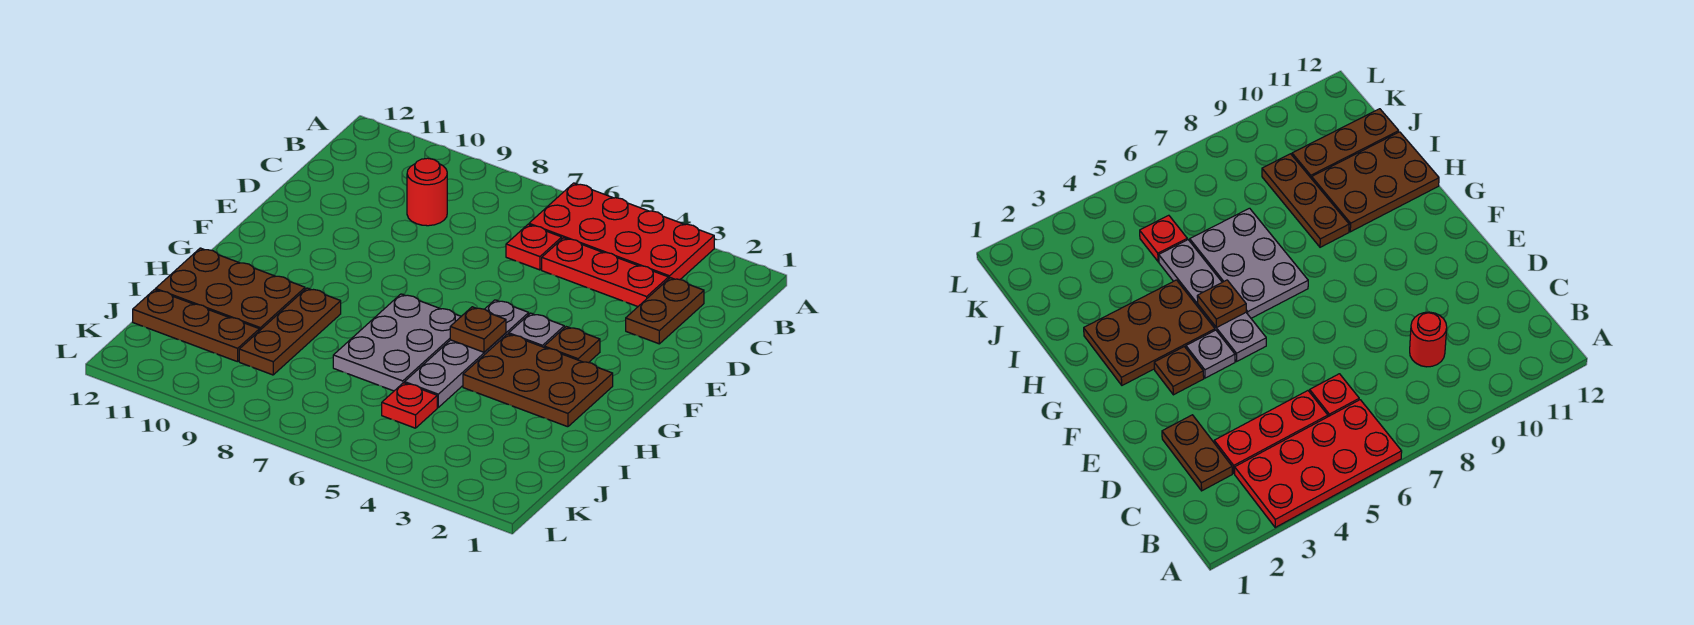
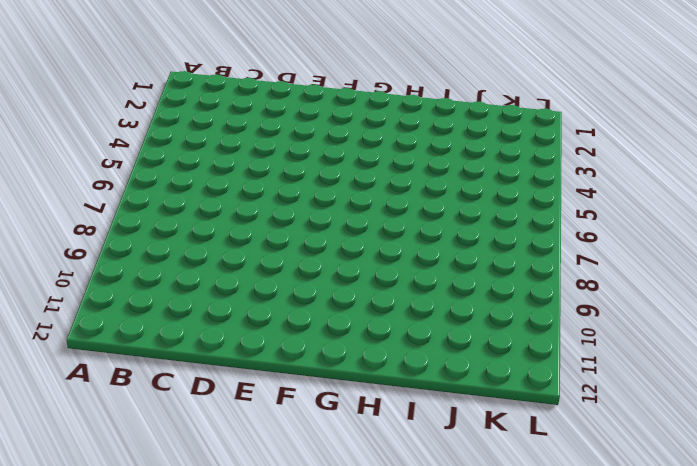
none -> red plate A3:B6 level 1
none -> brown plate C2:D2 level 1
none -> red plate C3:C5 level 1

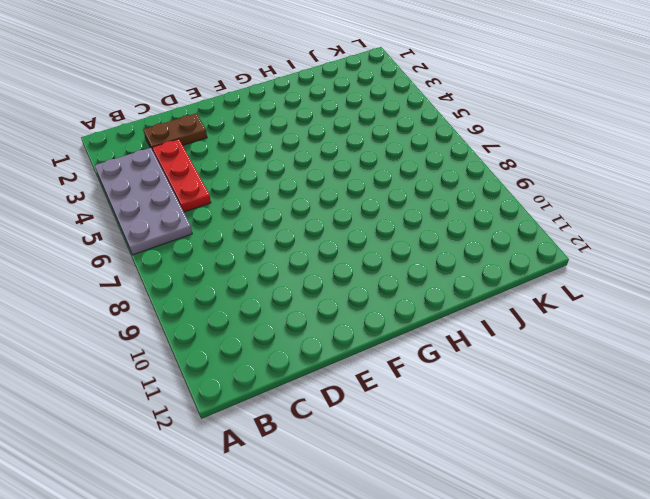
grey plate A3:B6 level 1 -> red plate A3:B6 level 1
none -> red plate C6 level 1
none -> red round brick C9 level 1
none -> brown plate F3 level 1

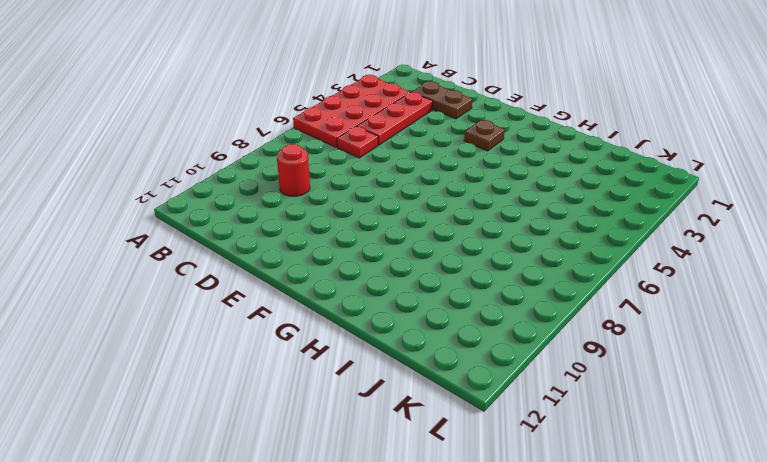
none -> grey plate F4 level 1
none -> grey plate F5:I5 level 1
none -> brown plate G2:H4 level 1

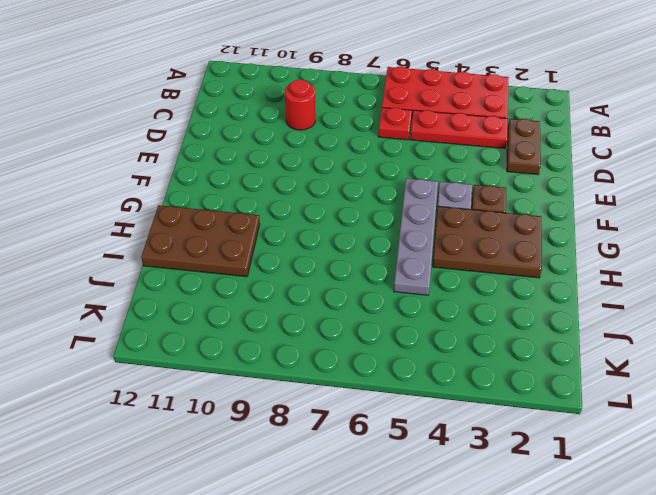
none -> grey plate G6:I7 level 1
none -> brown plate H9:J9 level 1
none -> red plate J5 level 1

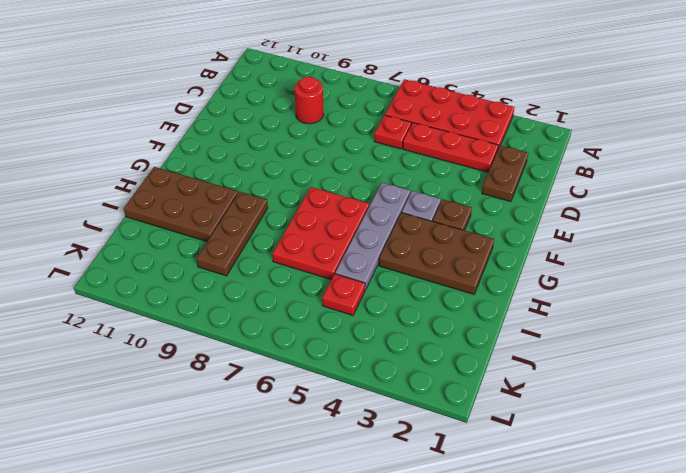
red plate G6:I7 level 1 -> grey plate G6:I7 level 1
none -> brown plate J10:J12 level 1
none -> brown plate G5 level 2

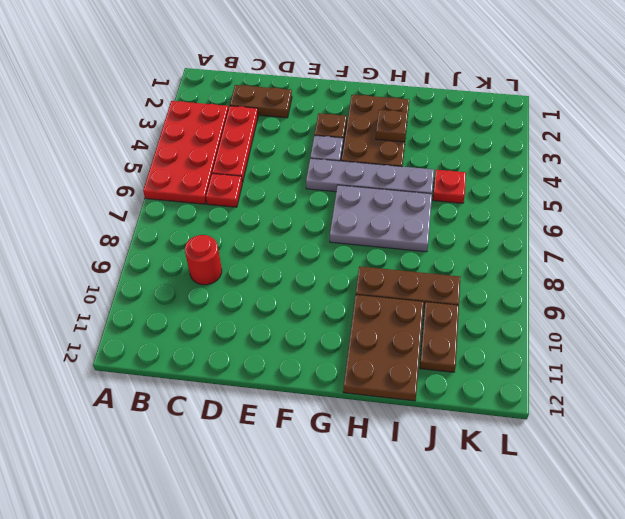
brown plate H3 level 2 -> brown plate G5 level 2
brown plate J10:J11 level 1 -> brown plate J10:J12 level 1

